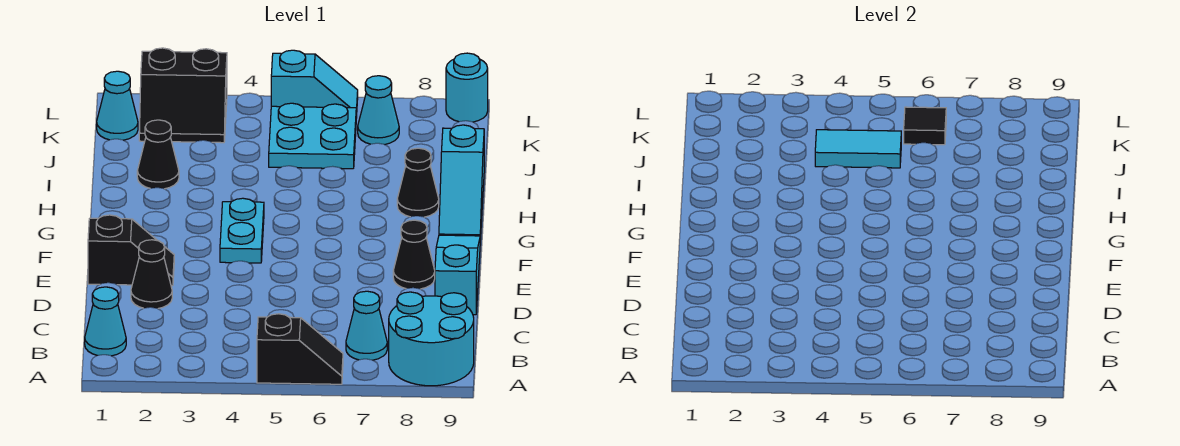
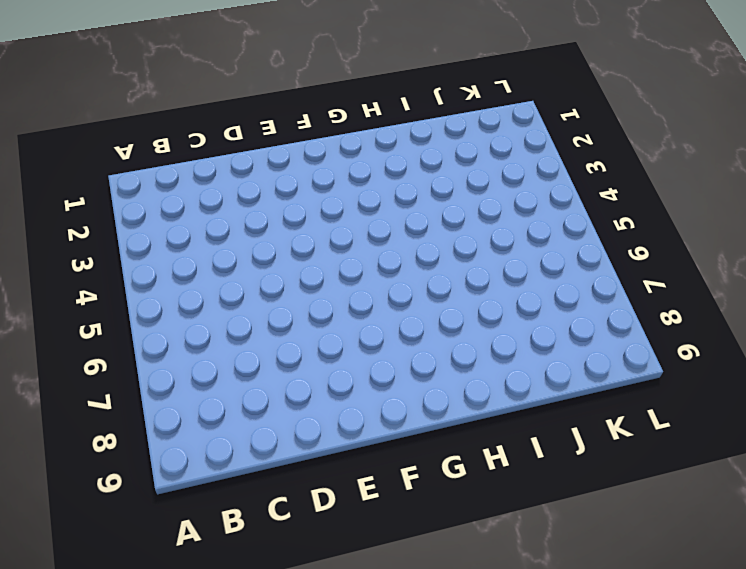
none -> black slope A5:A6 level 1 top 5
none -> cyan round brick A8:B9 level 1
none -> cyan cone B1 level 1

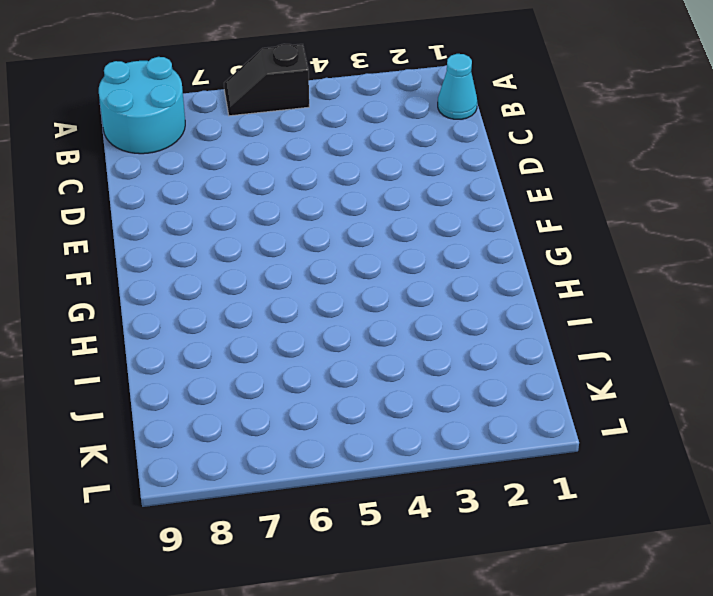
none -> cyan cone B7 level 1
none -> black cone D2 level 1
none -> cyan slope D9:F9 level 1 top D

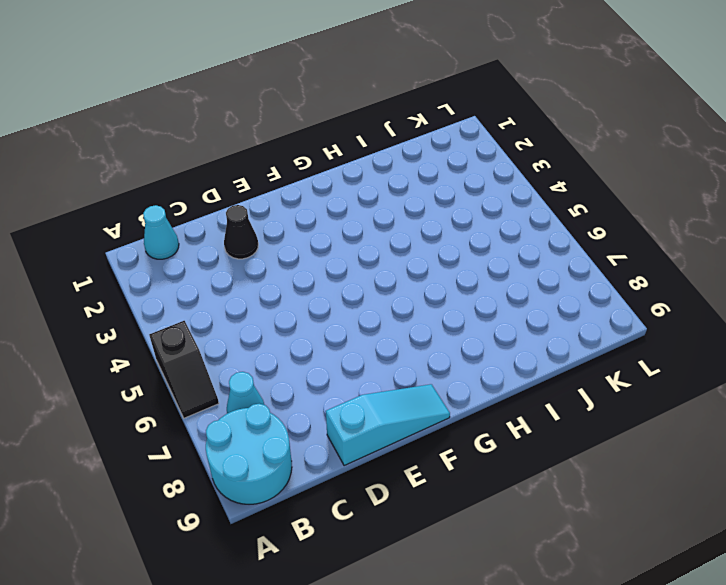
none -> black slope E1:E2 level 1 top 1
none -> black cone E8 level 1
none -> cyan plate F4:G4 level 1

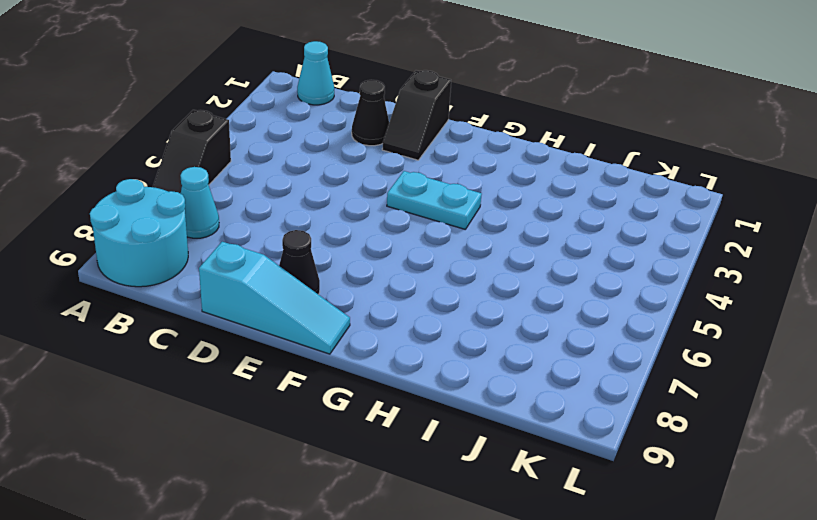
none -> cyan slope G9:I9 level 1 top I
none -> black cone H8 level 1
none -> black cone I2 level 1

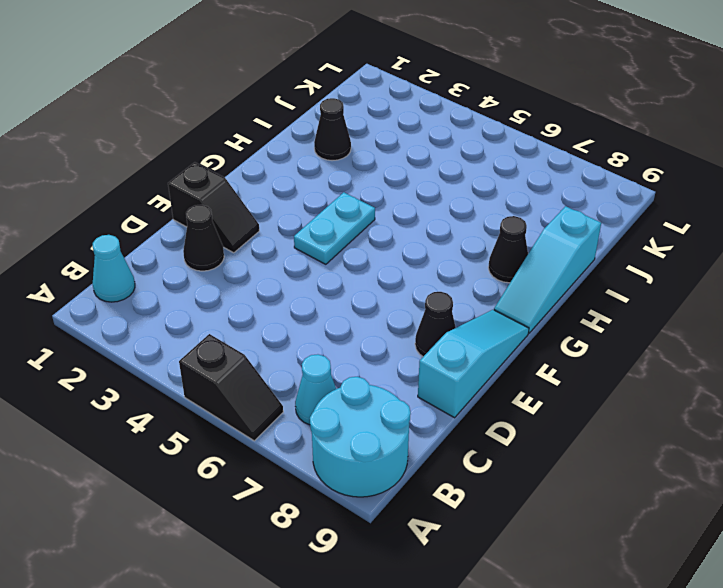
none -> cyan plate J5:K6 level 1
none -> cyan cone K1 level 1
none -> black slope K2:L3 level 1 top L

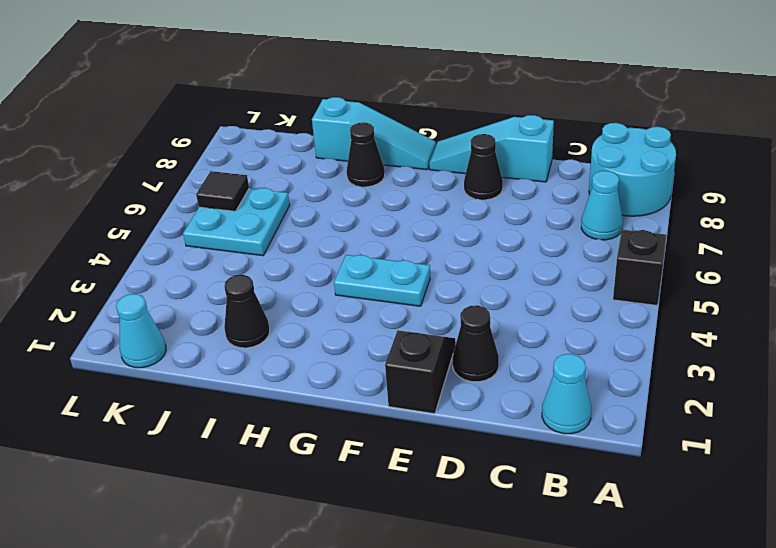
none -> black slope K2:L3 level 1 top L
none -> cyan cone K7 level 1
none -> cyan slope L5:L6 level 1 top 5

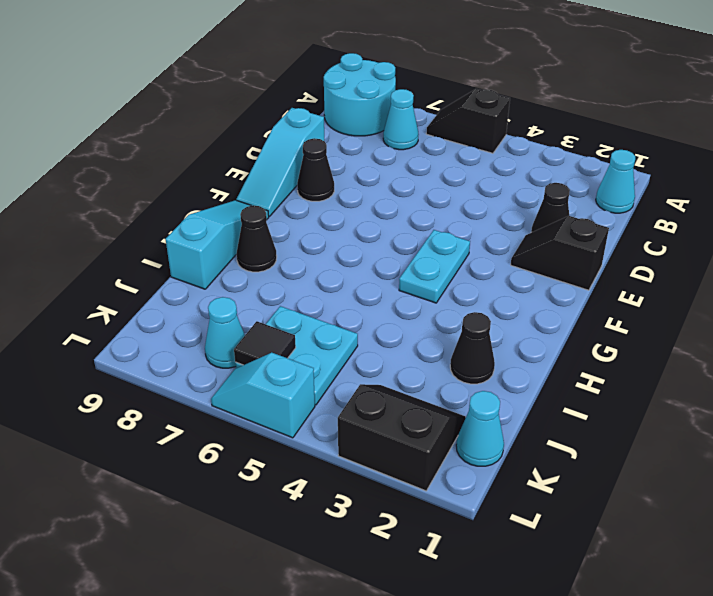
none -> cyan round brick L9 level 1
none -> cyan tile J4:J5 level 2

